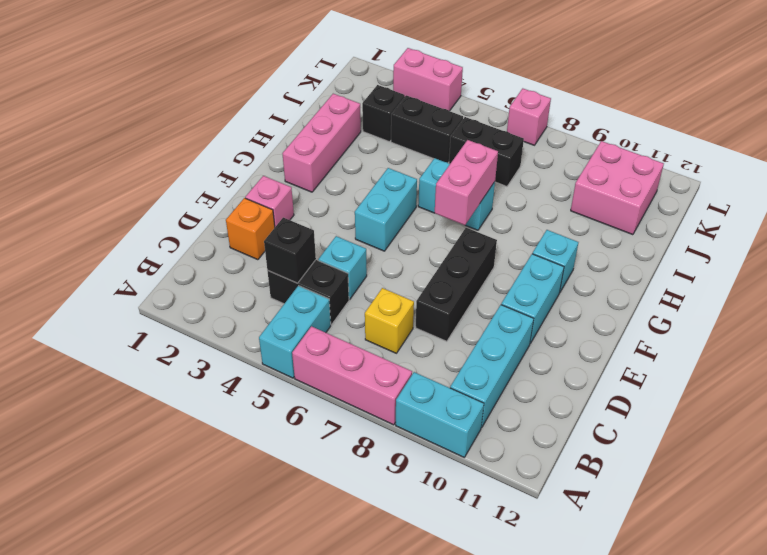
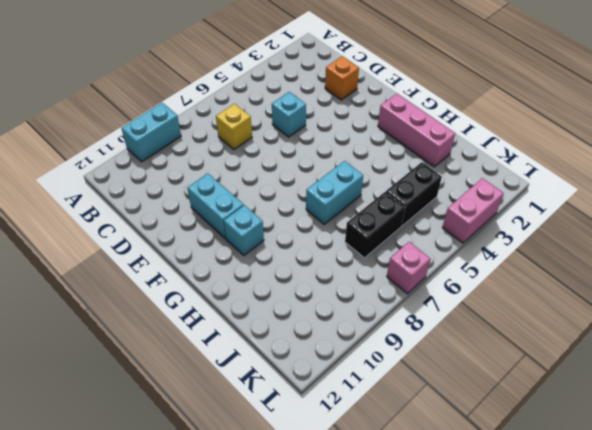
none -> cyan brick A5:B5 level 1
none -> pink brick A6:A8 level 1
none -> cyan brick B10:D10 level 1

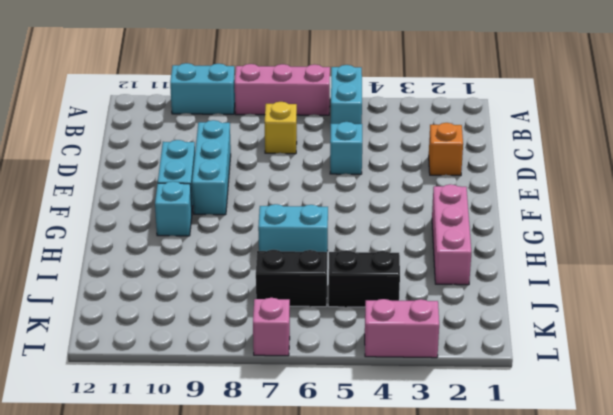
cyan brick D9:F9 level 1 -> cyan brick B10:D10 level 1
none -> black brick C4:C5 level 1
none -> black brick D8:F8 level 1
none -> pink brick E2 level 1

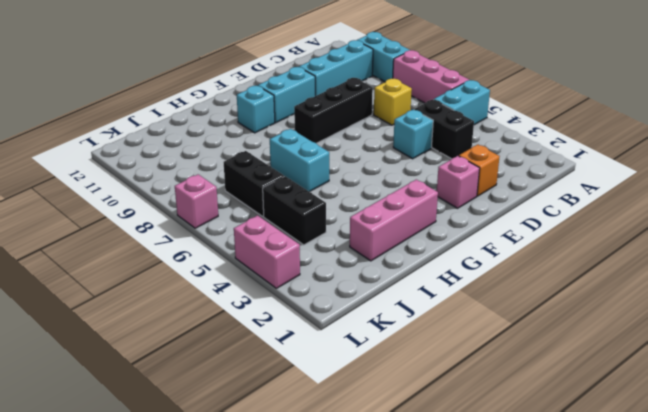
none -> cyan brick F5:G5 level 1
none -> black brick J3 level 1
none -> pink brick J10:K11 level 1

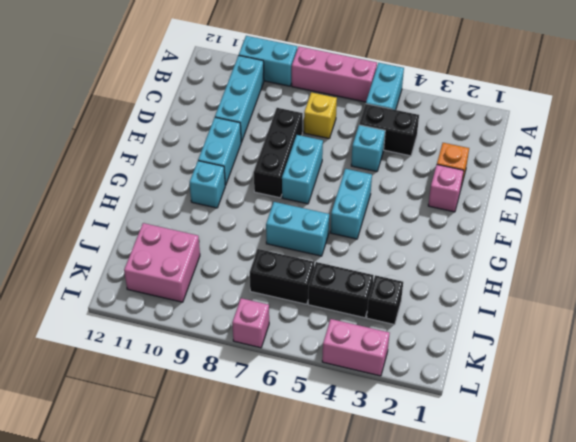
cyan brick E7:F7 level 1 -> none
none -> pink brick G2:I2 level 1
none -> black brick C4 level 2
none -> pink brick G7:H7 level 2

